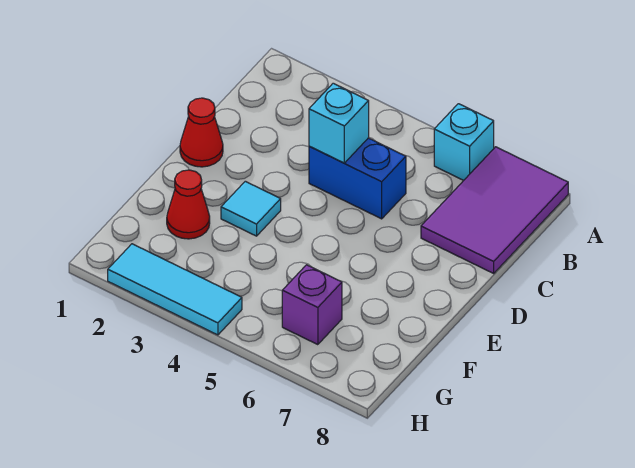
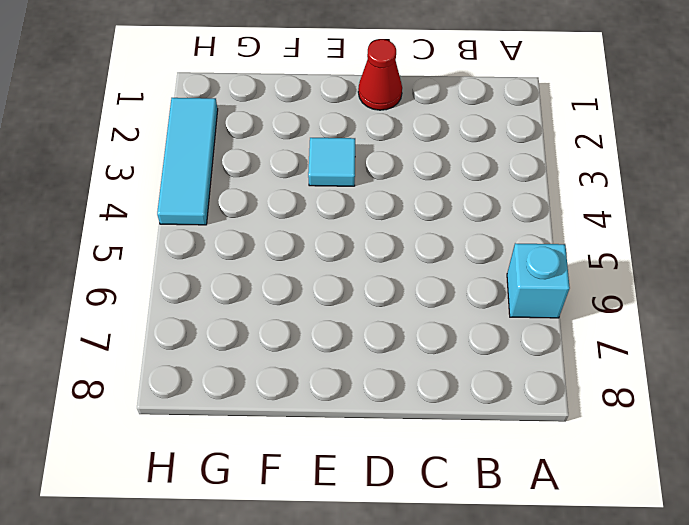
none -> purple tile A7:C8 level 1
none -> blue brick C4:C5 level 1

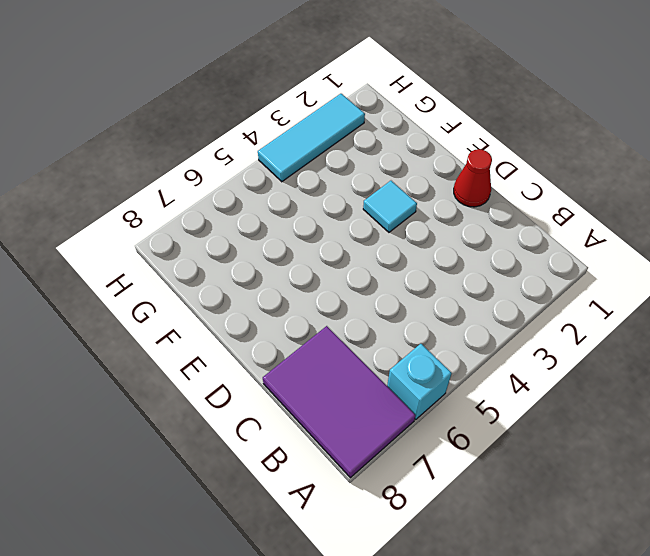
none -> blue brick C4:C5 level 1
none -> red cone F2 level 1

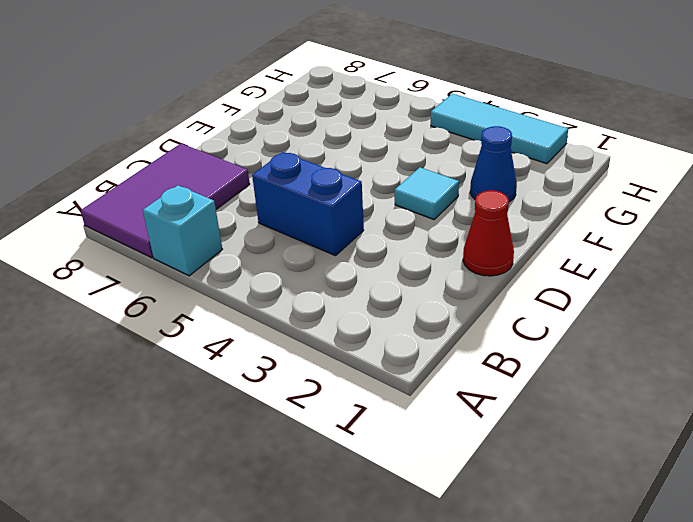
blue cone F2 level 1 -> red cone F2 level 1
none -> purple brick G6 level 1
none -> cyan brick C4 level 2

